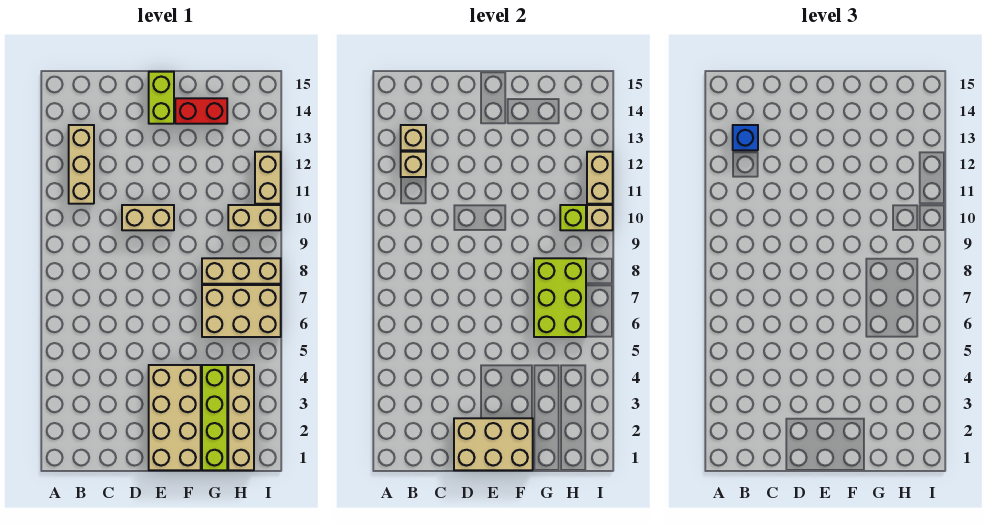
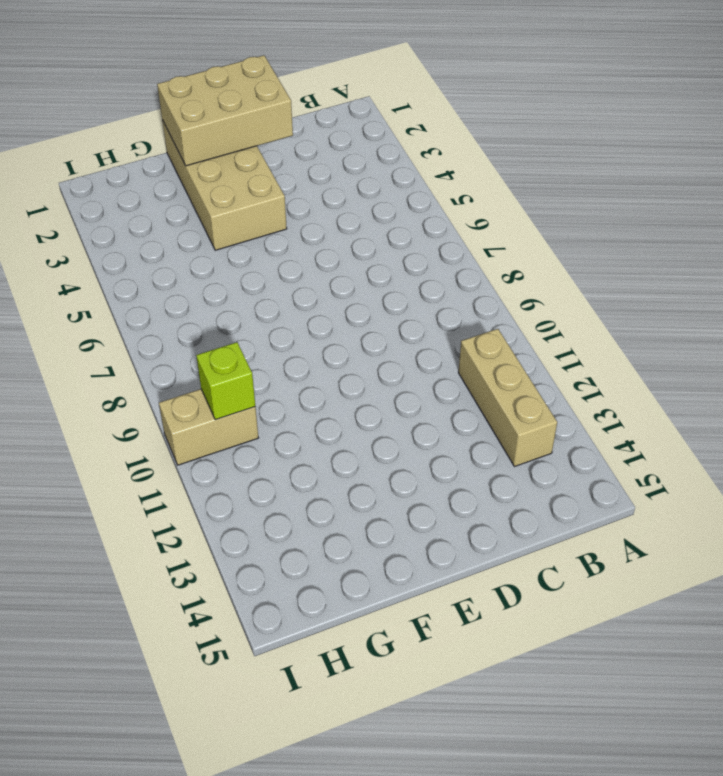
none -> tan brick D10:E10 level 1
none -> lime brick E14:E15 level 1
none -> red brick F14:G14 level 1

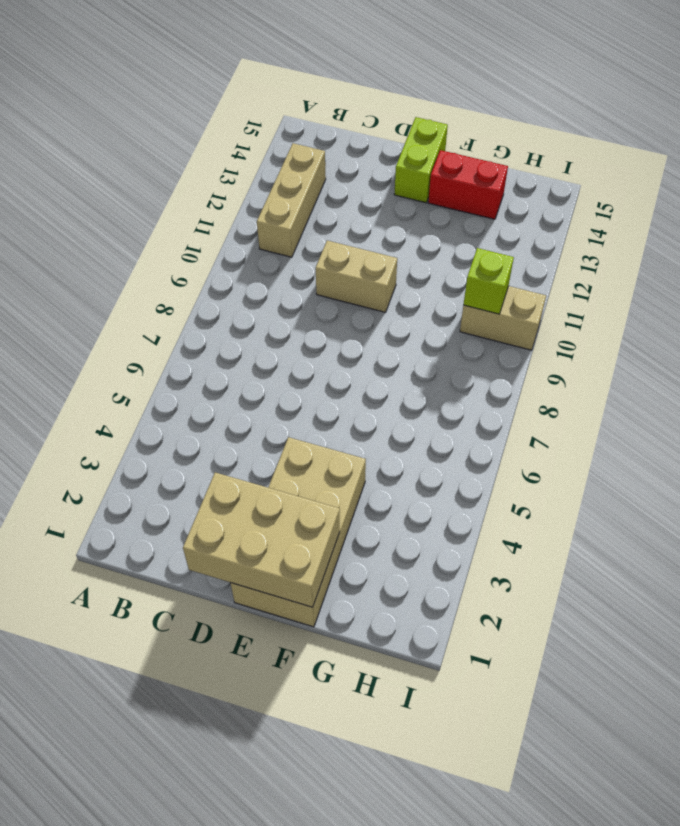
none -> lime brick G1:G4 level 1
none -> tan brick G6:I7 level 1
none -> tan brick G8:I8 level 1

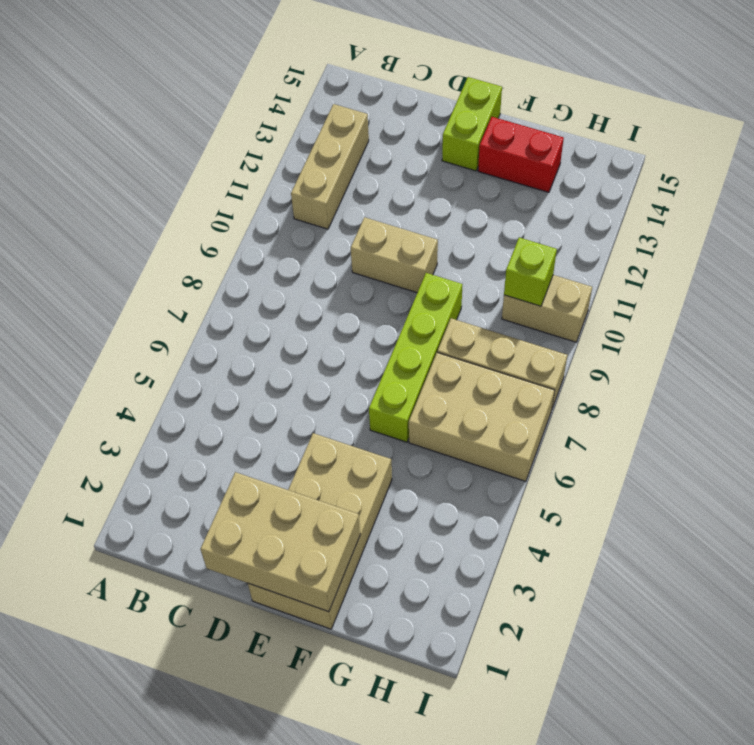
lime brick F6:F9 level 1 -> lime brick G1:G4 level 1
none -> tan brick H1:H4 level 1
none -> tan brick I11:I12 level 1
none -> tan brick B12 level 2

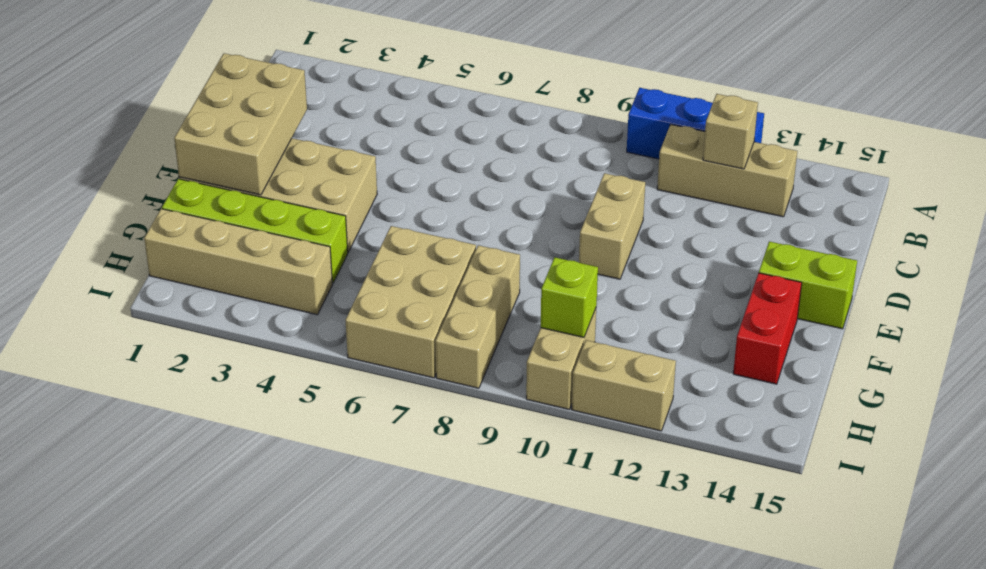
blue brick A10:A12 level 1 -> none
none -> tan brick B13 level 2
none -> lime brick G6:H8 level 2
none -> tan brick I10 level 2

